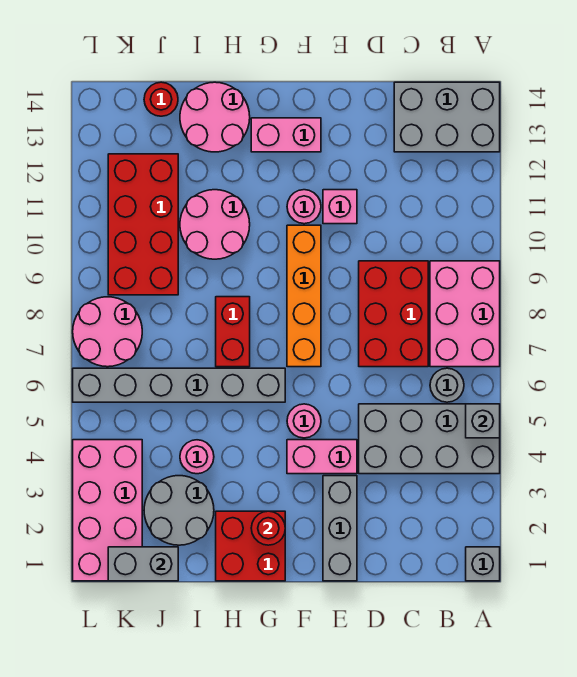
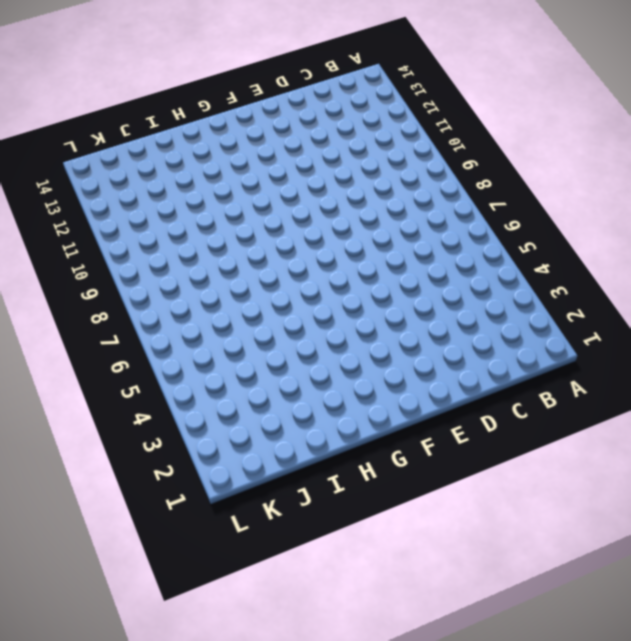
none -> grey brick A1 level 1
none -> grey brick A4:D5 level 1
none -> pink brick A7:B9 level 1

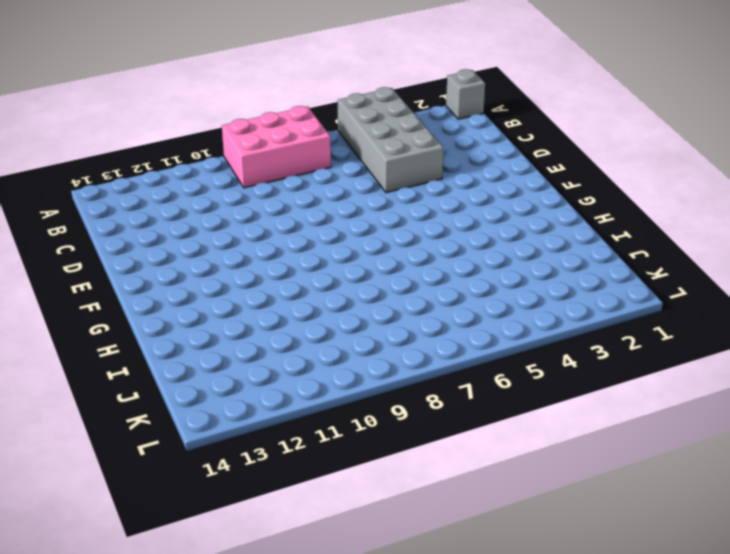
none -> grey brick A13:C14 level 1
none -> grey round brick B6 level 1
none -> red brick C7:D9 level 1

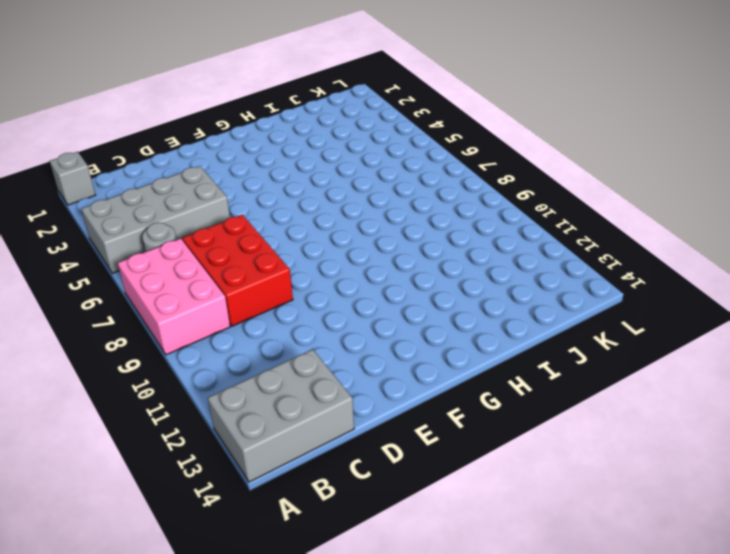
none -> grey brick E1:E3 level 1
none -> pink brick E4:F4 level 1
none -> pink brick E11 level 1

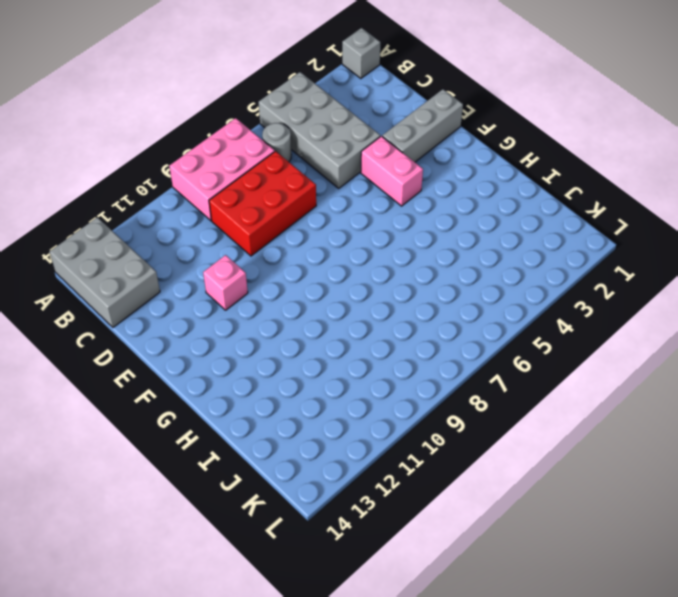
none -> pink round brick F5 level 1
none -> orange brick F7:F10 level 1
none -> pink round brick F11 level 1

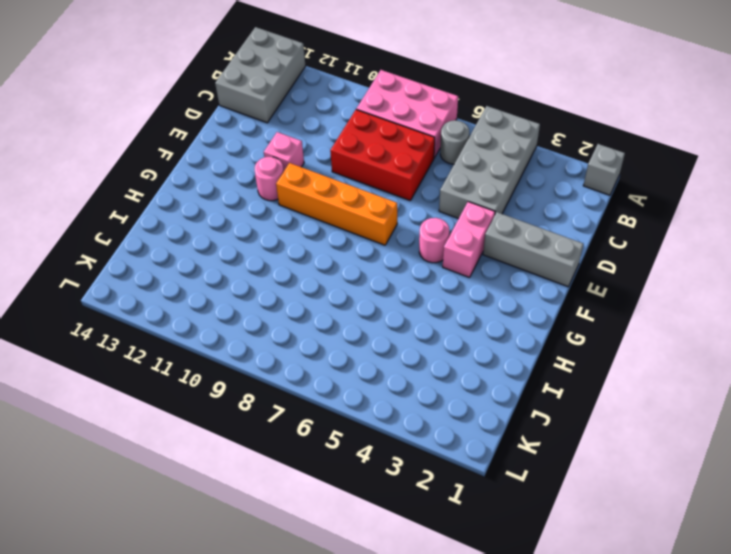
none -> pink brick F13:G13 level 1
none -> red brick G1:H2 level 1
none -> grey brick G6:L6 level 1

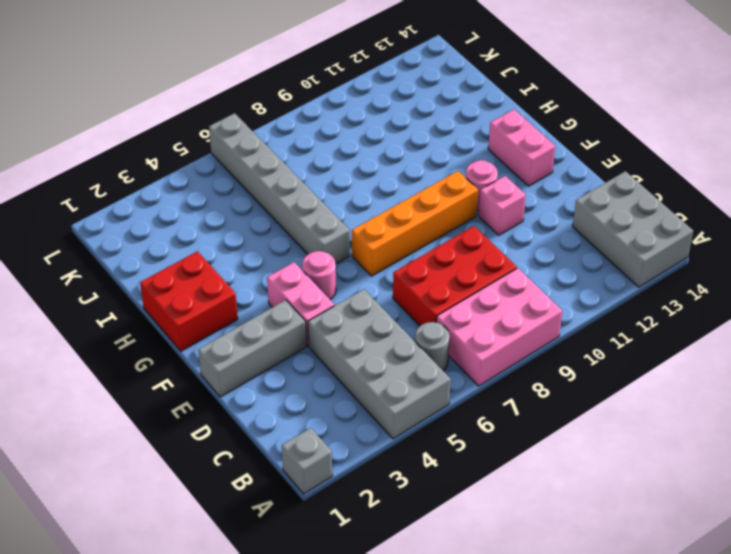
none -> red brick H7:H8 level 1
none -> pink round brick H10:I11 level 1
none -> pink round brick H13:I14 level 1

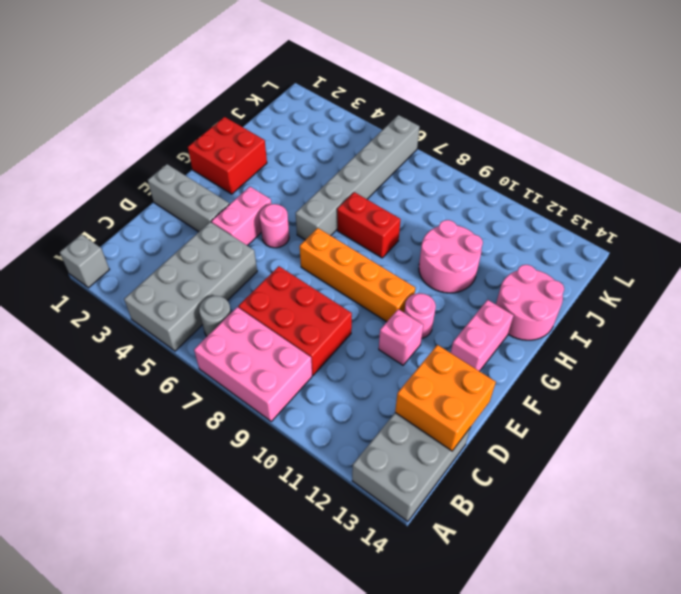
orange brick C13:D14 level 2 -> none
none -> grey round brick I2:J3 level 1
none -> pink round brick I4 level 1
none -> red brick J9:K12 level 1

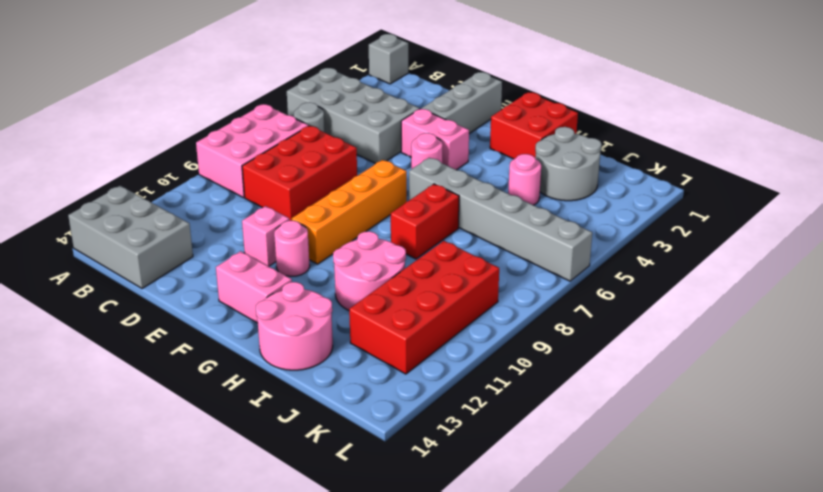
none -> red round brick J14 level 1
none -> pink brick K1:L4 level 1
none -> pink round brick K7:L8 level 1

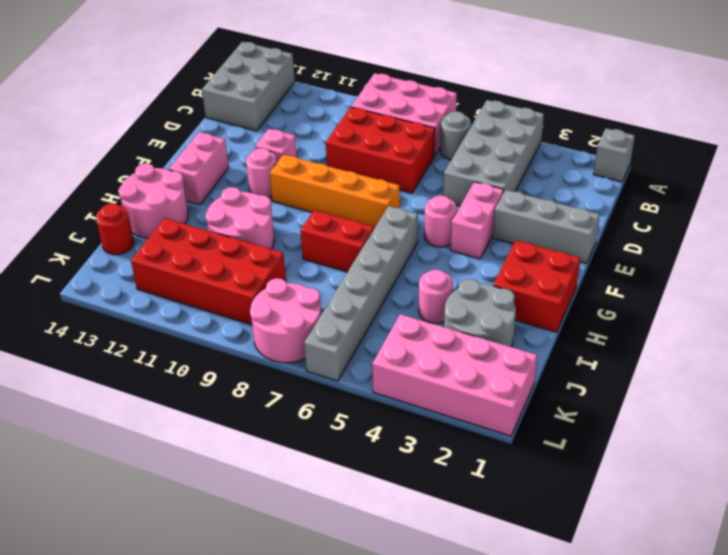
none -> grey brick A5 level 2
none -> red round brick G2 level 2
none -> grey brick J1:K1 level 2

